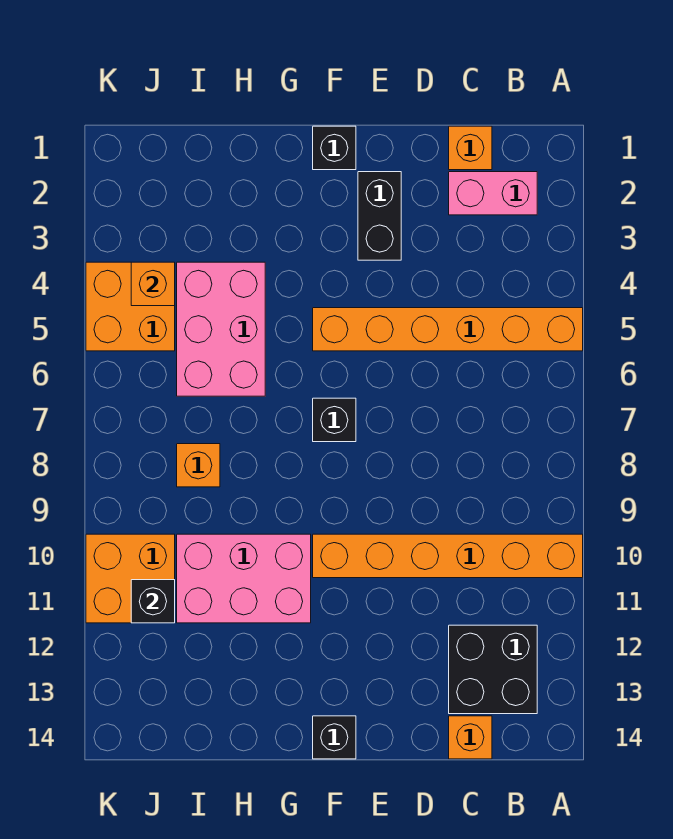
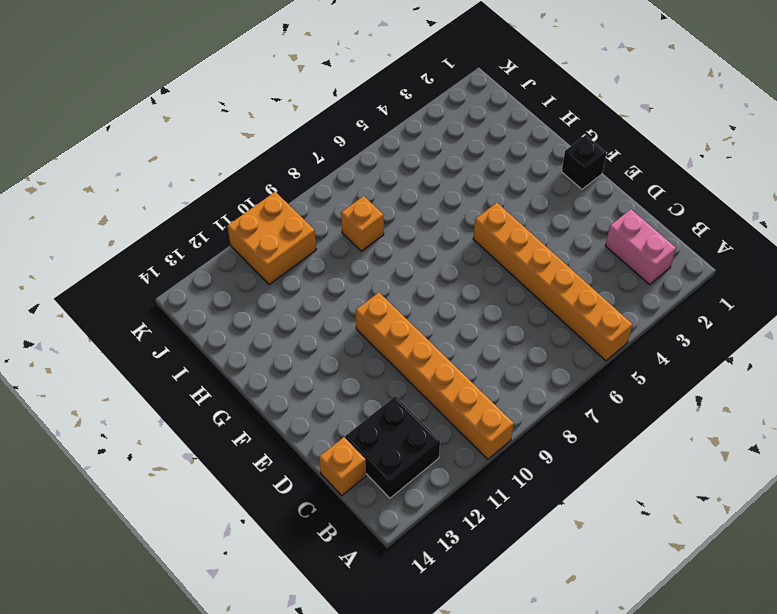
none -> orange brick C1 level 1
none -> black brick E2:E3 level 1
none -> black brick F7 level 1

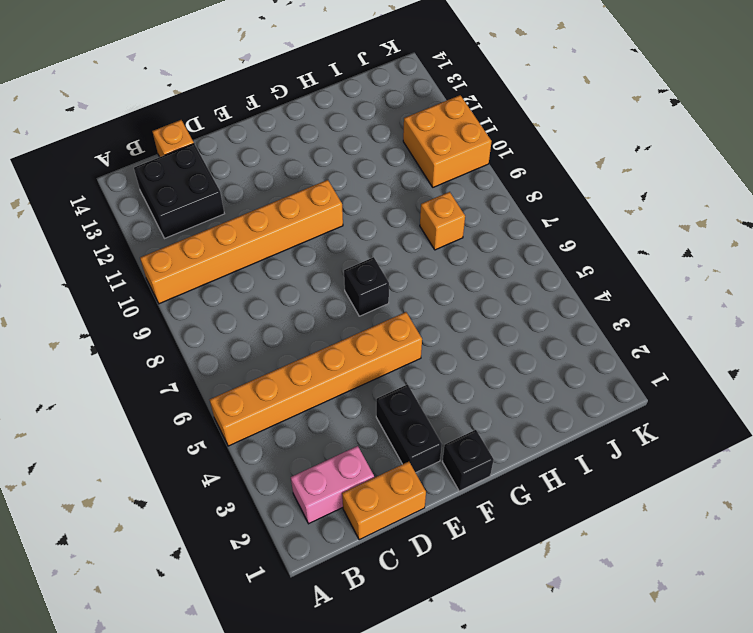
orange brick C1:D1 level 1 -> orange brick C1 level 1
none -> black brick F14 level 1
none -> pink brick G10:I11 level 1
none -> pink brick H4:I6 level 1

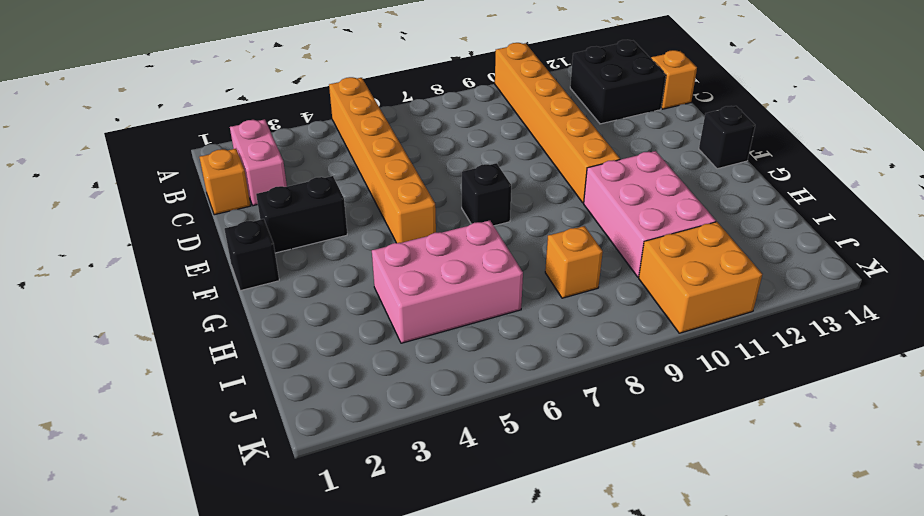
none -> orange brick J4:K5 level 1
none -> orange brick J4 level 2
none -> black brick J11 level 2

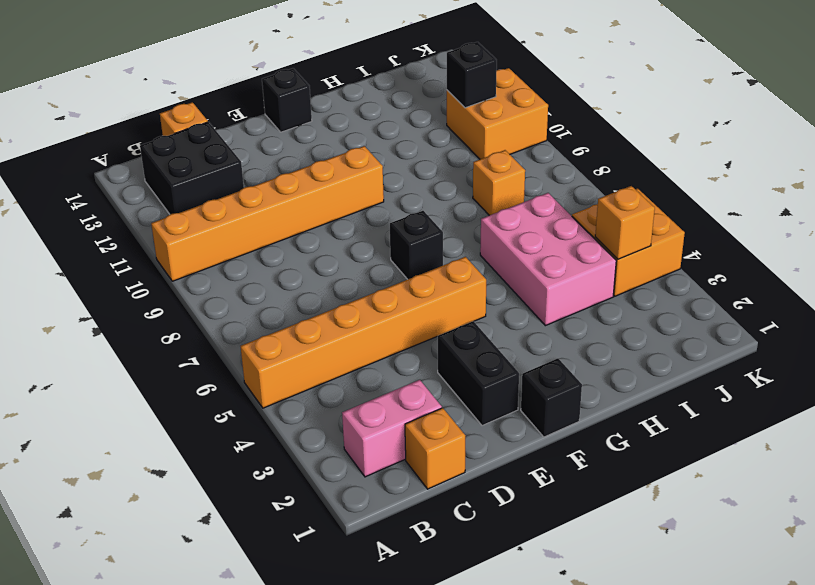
none -> pink brick G10:I11 level 1

